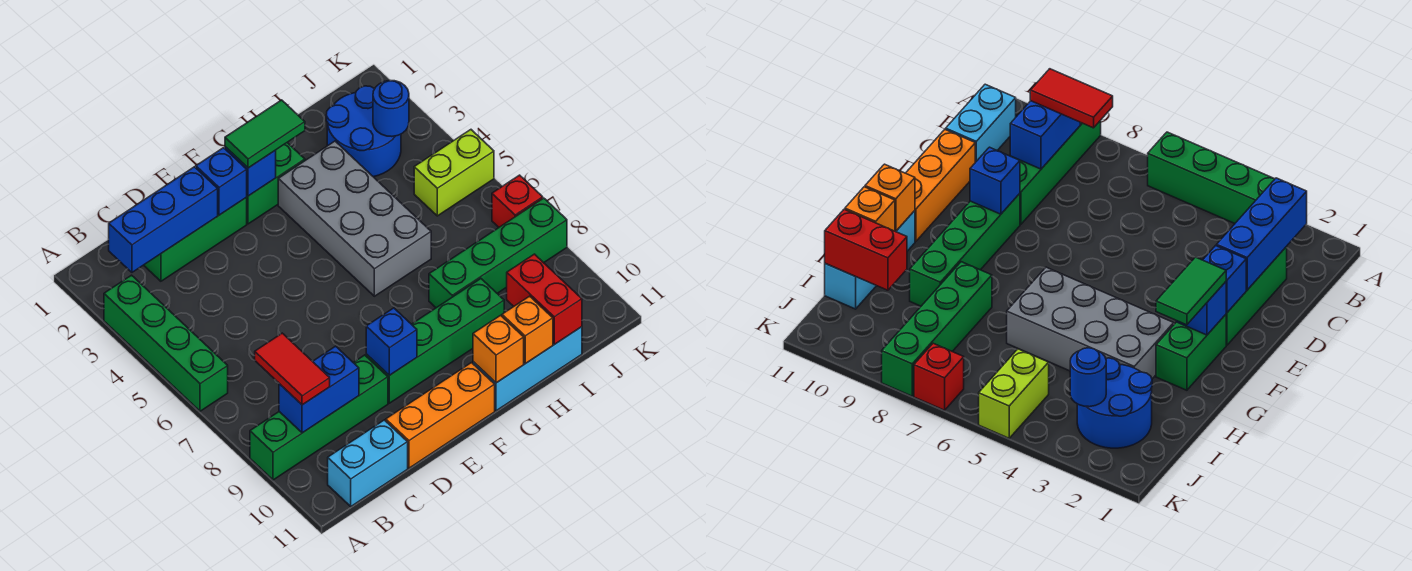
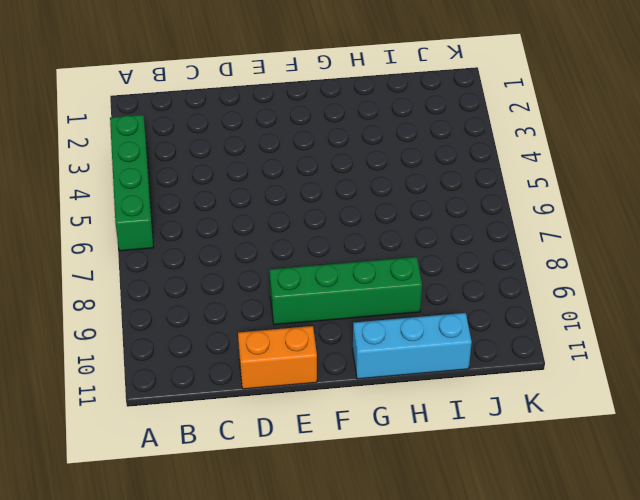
orange brick D11:E11 level 1 -> orange brick D11:F11 level 1
none -> green brick A9:D9 level 1
none -> cyan brick B11:C11 level 1
none -> green brick C2:E2 level 1

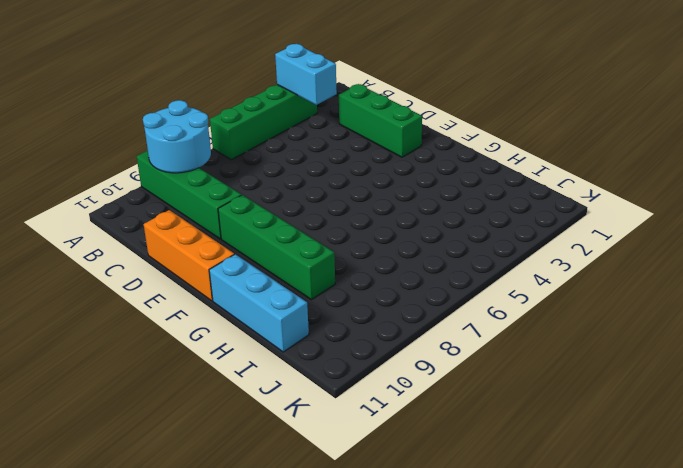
cyan brick A3:B3 level 2 -> cyan brick B11:C11 level 1
cyan round brick A8:B9 level 2 -> blue brick B9:C9 level 2
none -> green brick F2:G2 level 1
none -> grey brick G3:H6 level 1
none -> green brick H8:K8 level 1

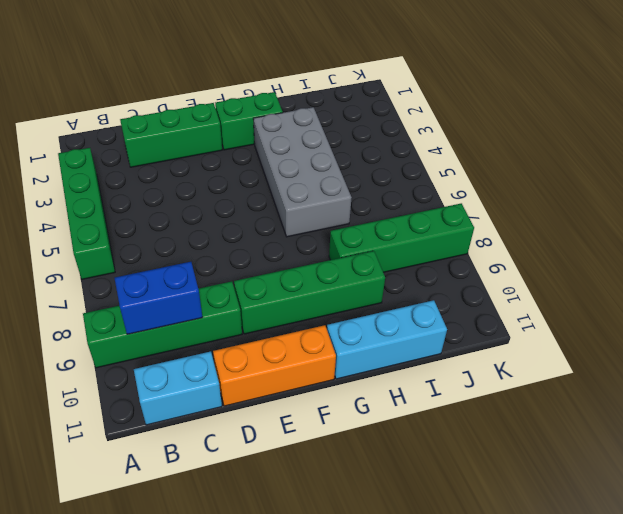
none -> blue round brick I2:J3 level 1
none -> lime brick J5:K5 level 1
none -> red brick K7 level 1

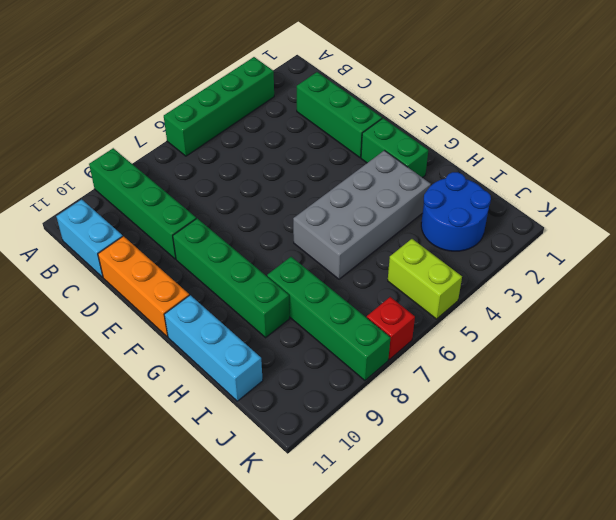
none -> blue brick B2:D2 level 2
none -> blue brick B9:C9 level 2
none -> blue brick E2 level 2

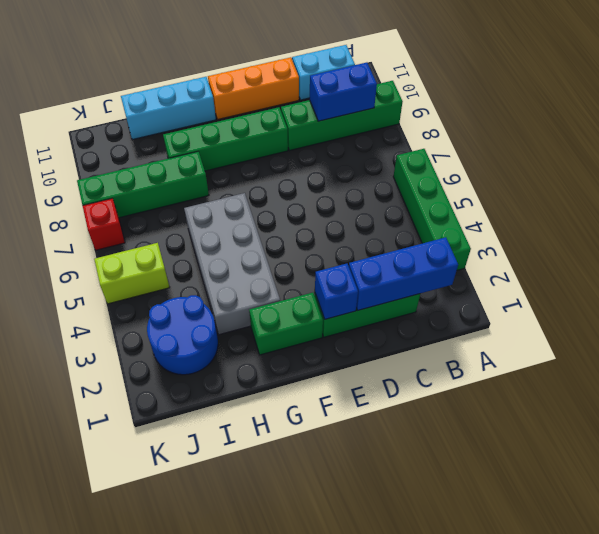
none -> blue brick E9 level 2
none -> blue brick F2 level 2
none -> orange brick G11 level 2

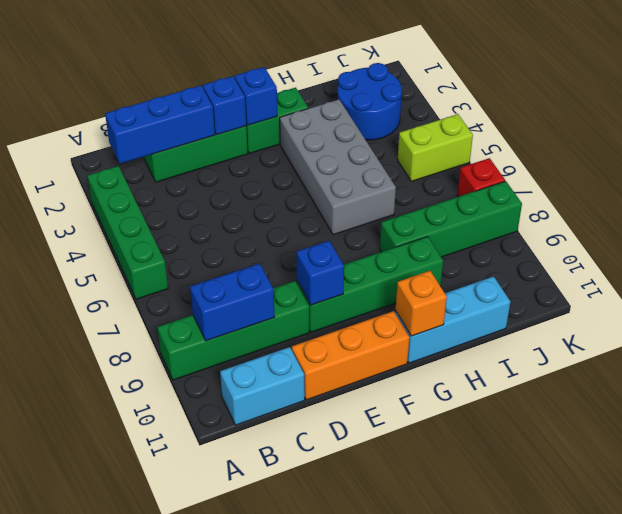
none -> orange brick H11 level 2
none -> red brick I10:I11 level 2
none -> blue round brick J3 level 2

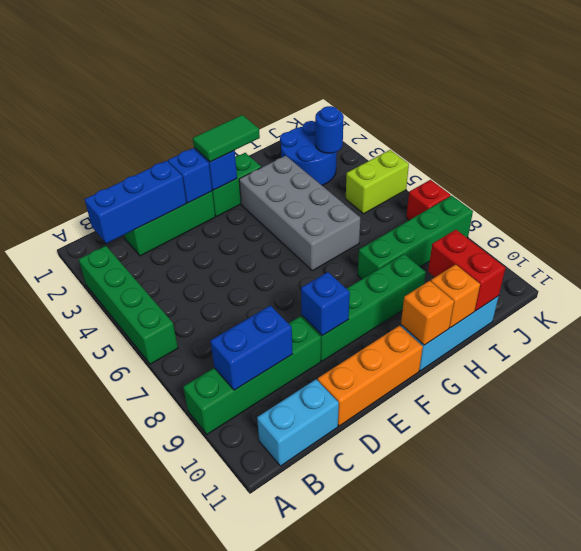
none -> red tile B8:B9 level 3

